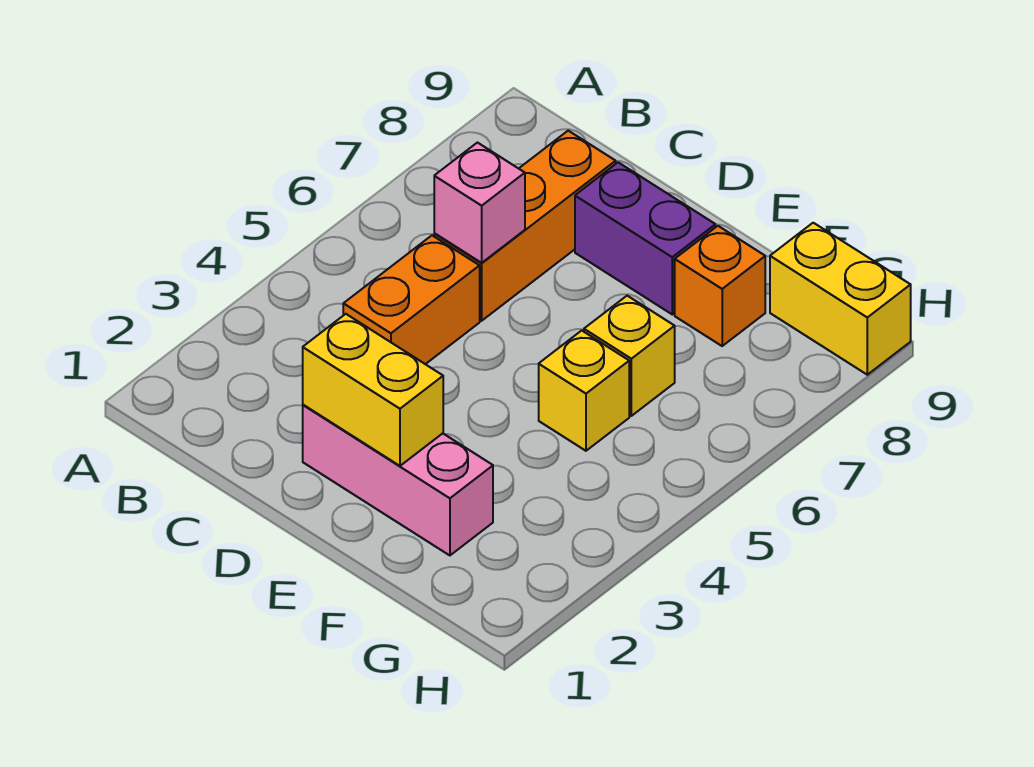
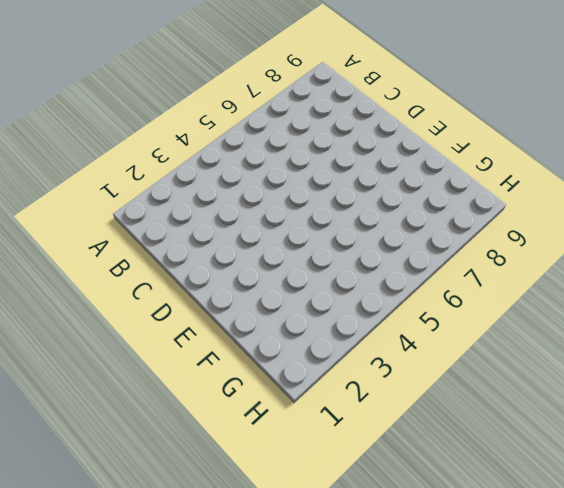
none -> orange brick C4:C5 level 1
none -> orange brick C6:C8 level 1

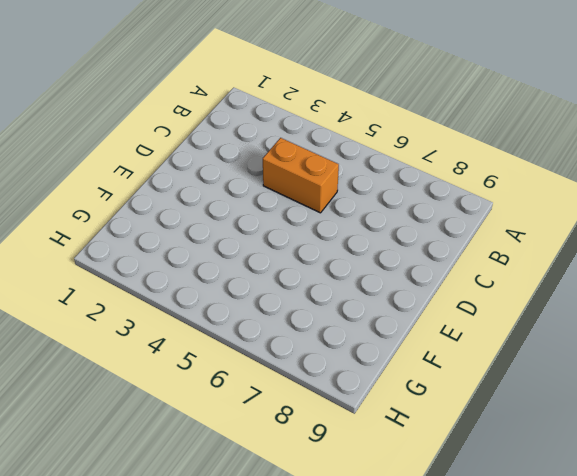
none -> orange brick C6:C8 level 1
none -> pink brick D2:F2 level 1

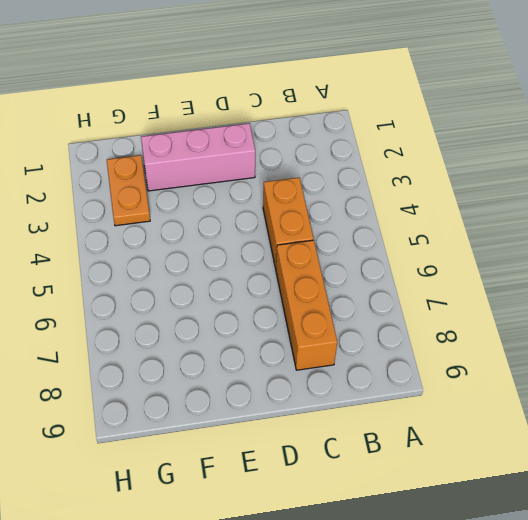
orange plate G2:G3 level 1 -> none
none -> purple brick D8:E8 level 1
none -> yellow brick F5 level 1

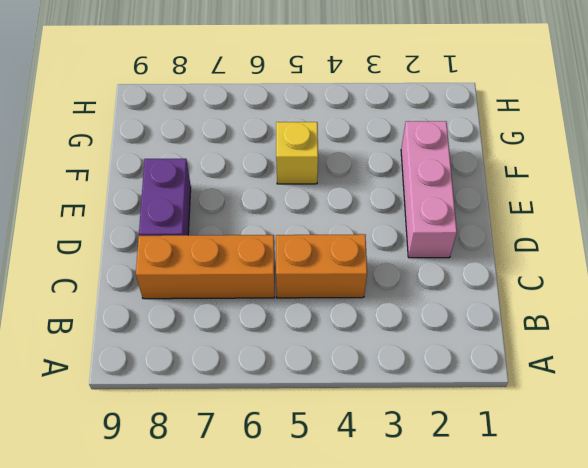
none -> yellow brick F6 level 1
none -> orange brick F8 level 1

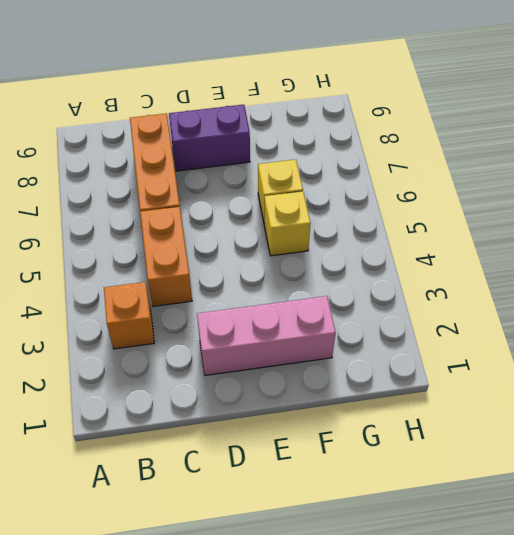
orange brick B3 level 1 -> orange brick F8 level 1
none -> yellow brick G9:H9 level 1
none -> pink brick C6 level 2

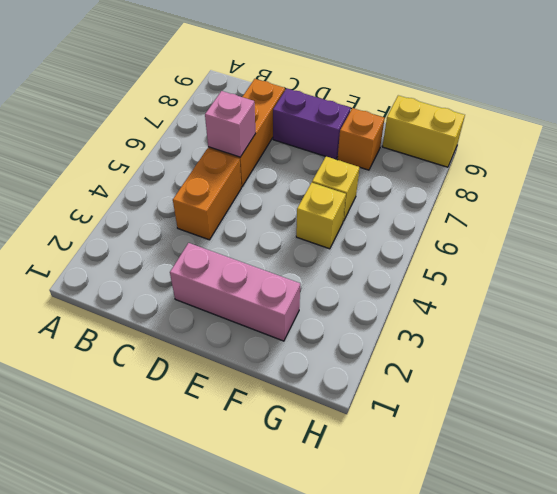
none -> yellow brick D2:E2 level 2

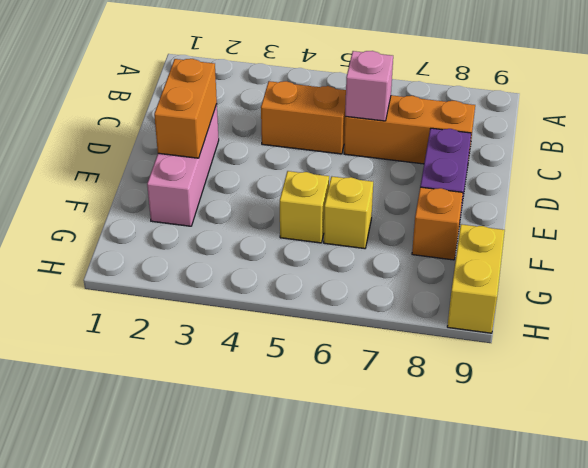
orange brick D2:E2 level 2 -> yellow brick D2:E2 level 2

